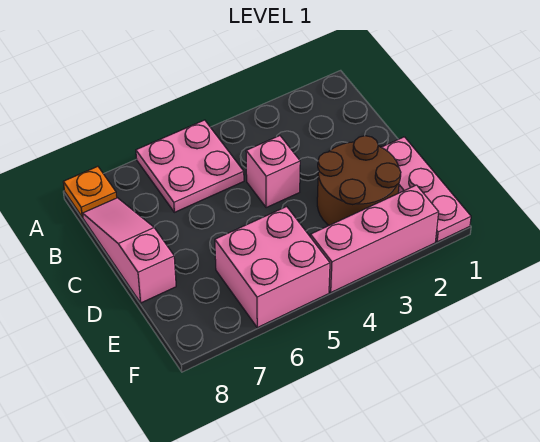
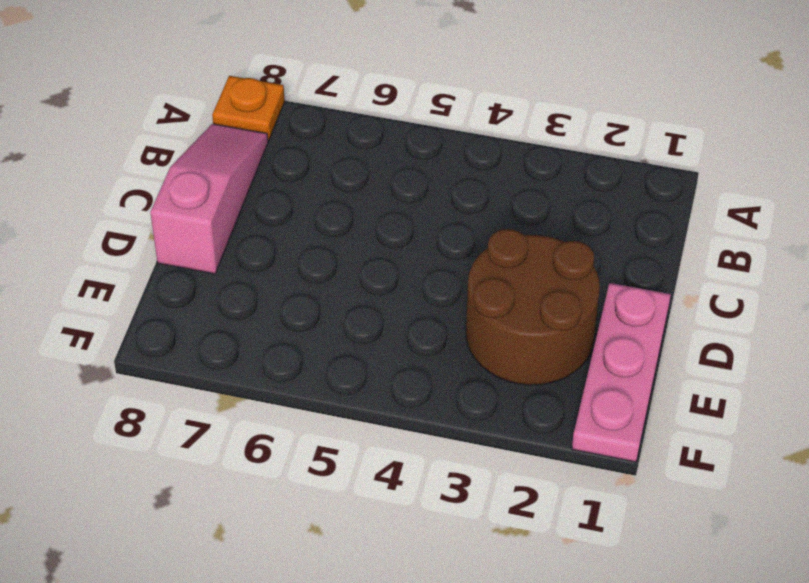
none -> pink plate A5:B6 level 1
none -> pink brick C4 level 1

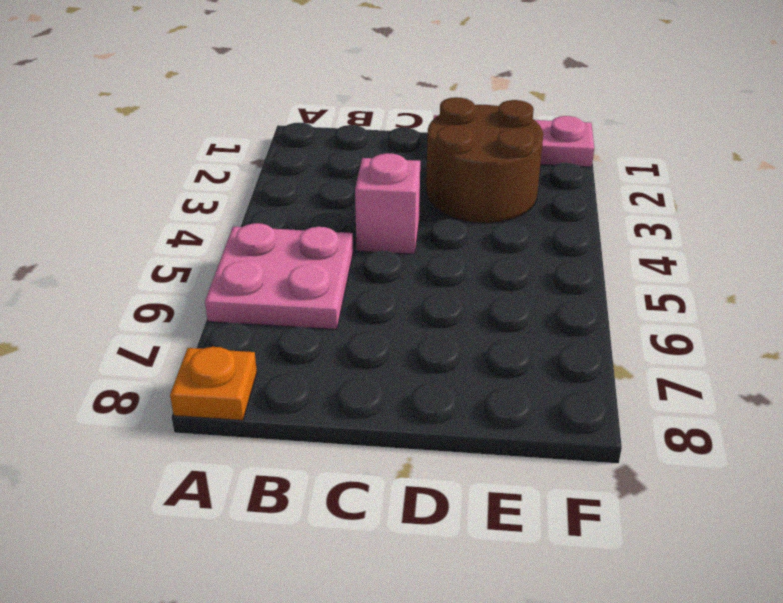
none -> pink slope B8:D8 level 1 top D
none -> pink brick E5:F6 level 1

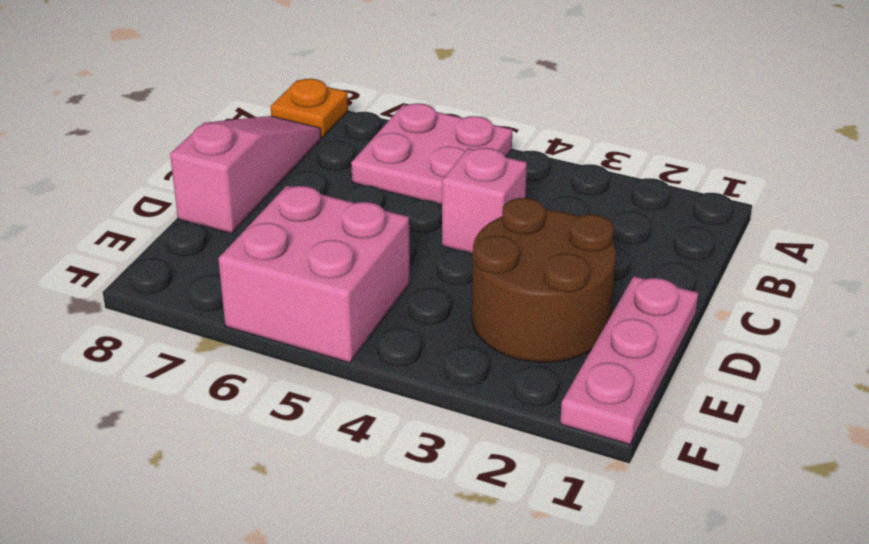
none -> pink brick F2:F4 level 1

